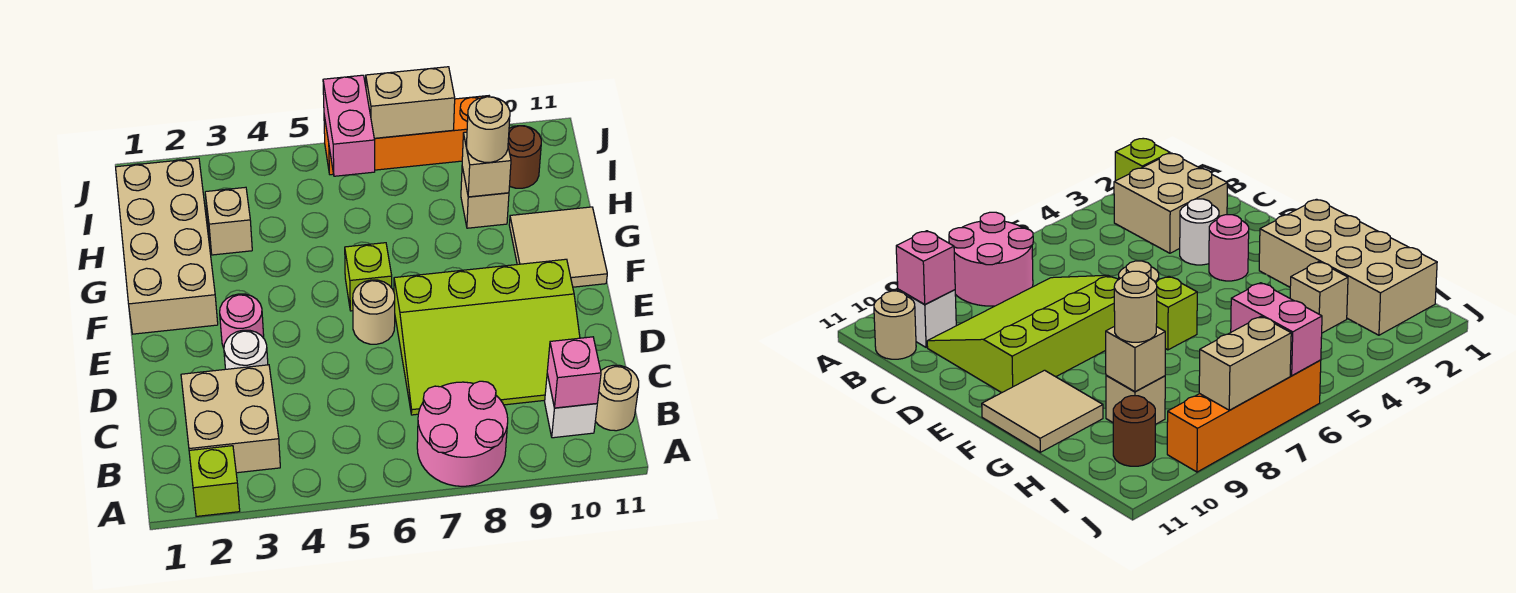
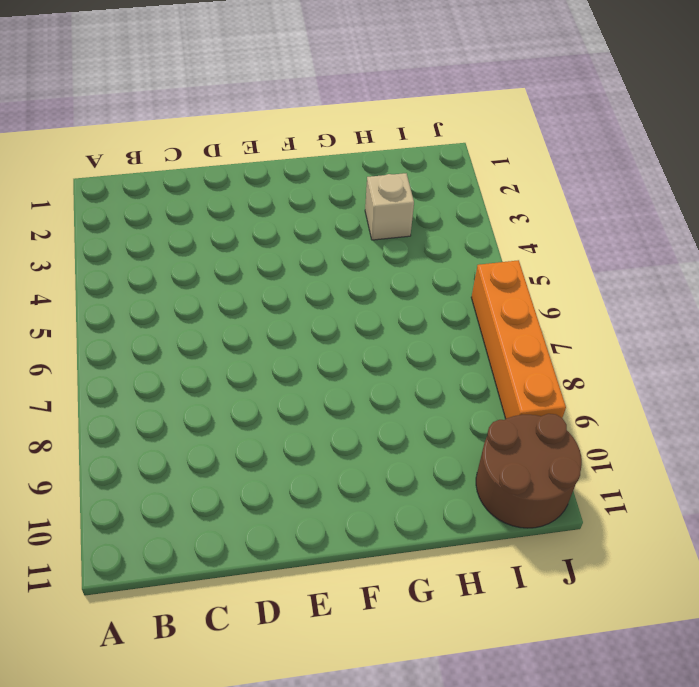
brown round brick I10:J11 level 1 -> brown round brick I10 level 1
none -> lime brick A2 level 1
none -> pink round brick A7:B8 level 1
none -> tan brick B2:C3 level 1

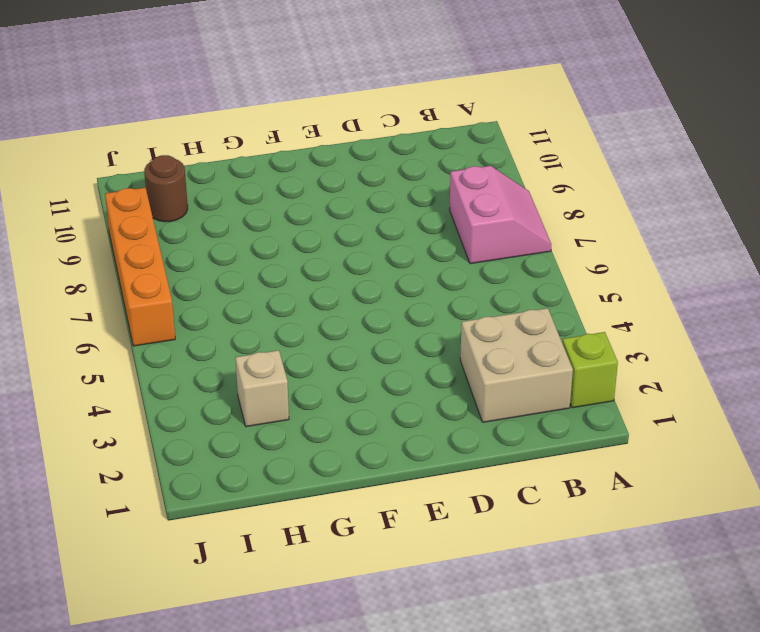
pink slope A7:B8 level 1 top B -> pink round brick A7:B8 level 1
none -> white brick B10 level 1
none -> tan round brick B11 level 1
none -> lime slope C7:E10 level 1 top E

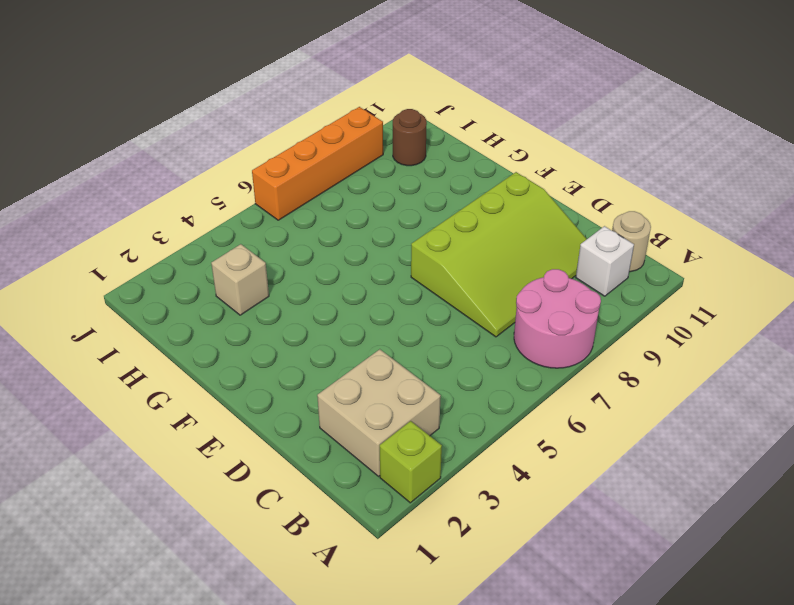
none -> white round brick D3 level 1
none -> pink round brick E3 level 1
none -> tan round brick E6 level 1

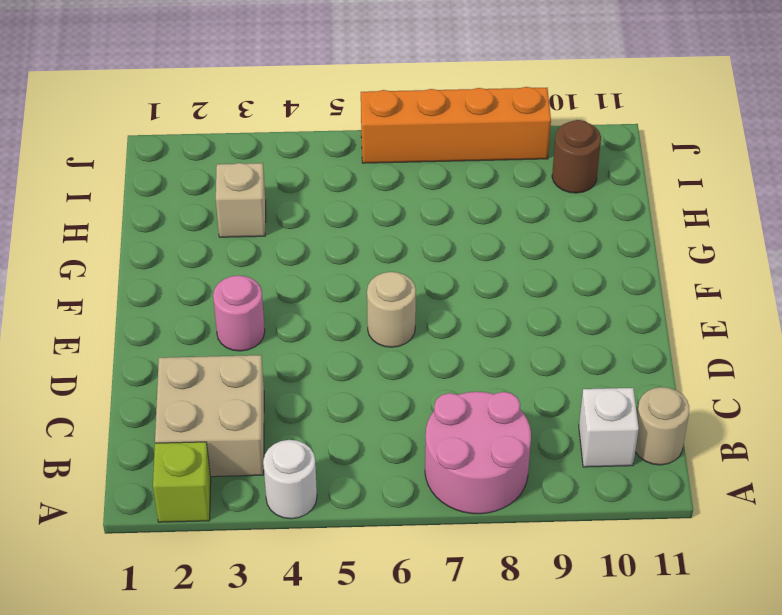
white round brick A4 level 1 -> white round brick D3 level 1
none -> lime slope C7:E10 level 1 top E
none -> tan brick F1:I2 level 1
none -> lime brick F6 level 1

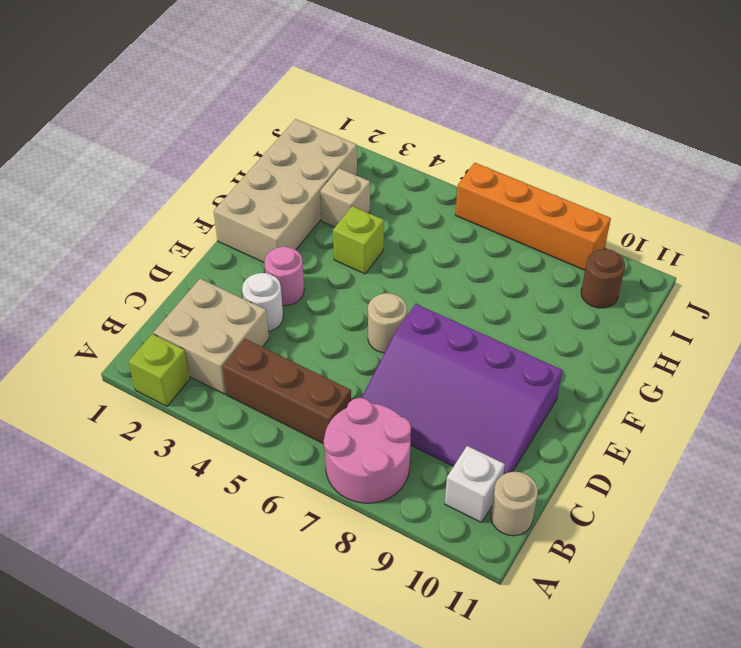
brown brick B4:B6 level 1 -> none
purple slope C7:E10 level 1 top E -> lime slope C7:E10 level 1 top E
lime brick G4 level 1 -> lime brick F6 level 1
none -> tan tile F10:G11 level 1
none -> tan brick H9 level 1
none -> pink brick B10 level 2

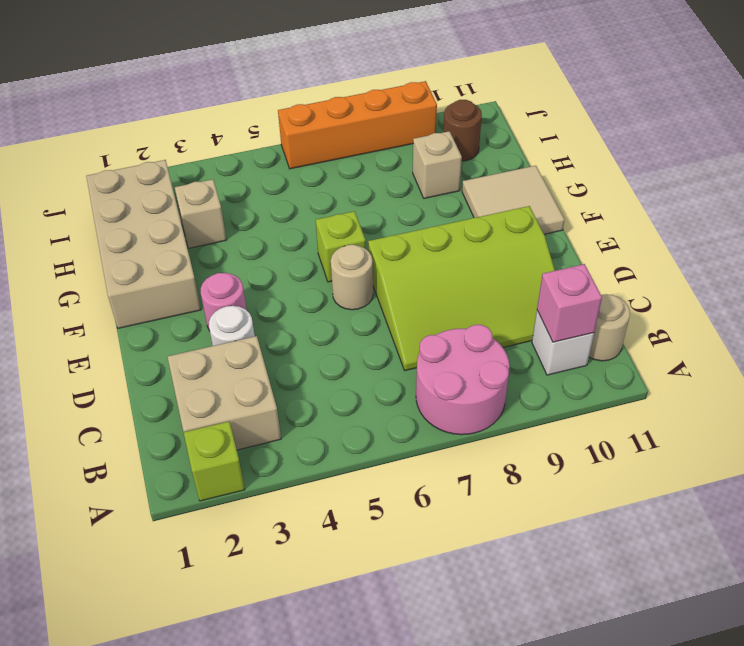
none -> tan brick H9 level 2
none -> pink brick I6:J6 level 2
none -> tan brick J7:J8 level 2

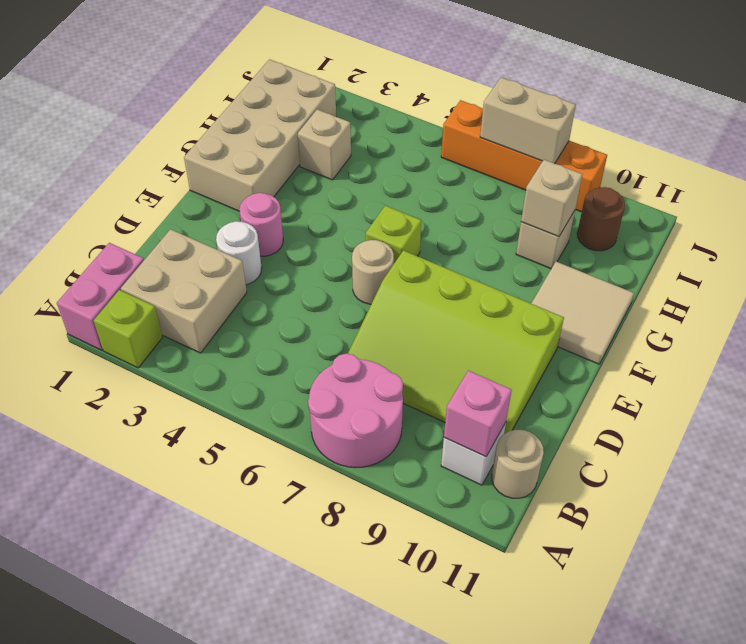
pink brick A1:B1 level 1 -> pink brick I6:J6 level 2
none -> tan round brick H9 level 3

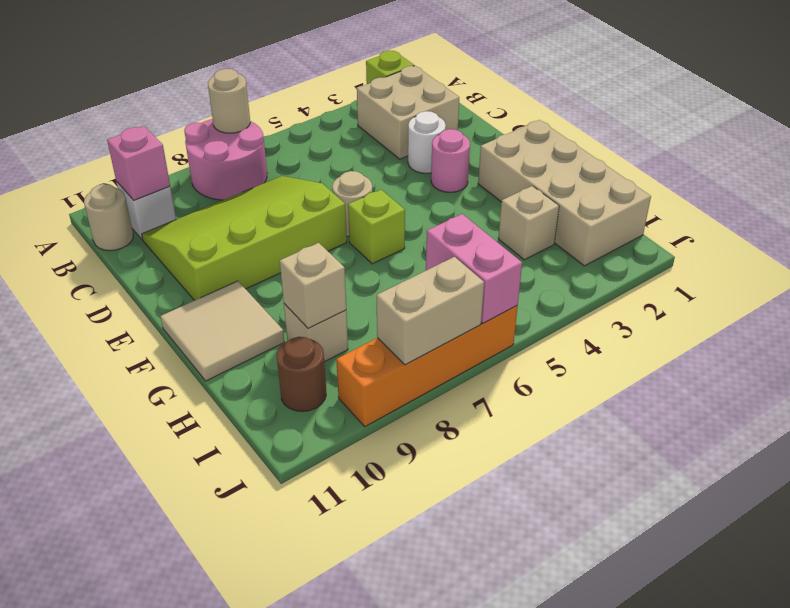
tan round brick A7 level 2 -> tan round brick H9 level 3

